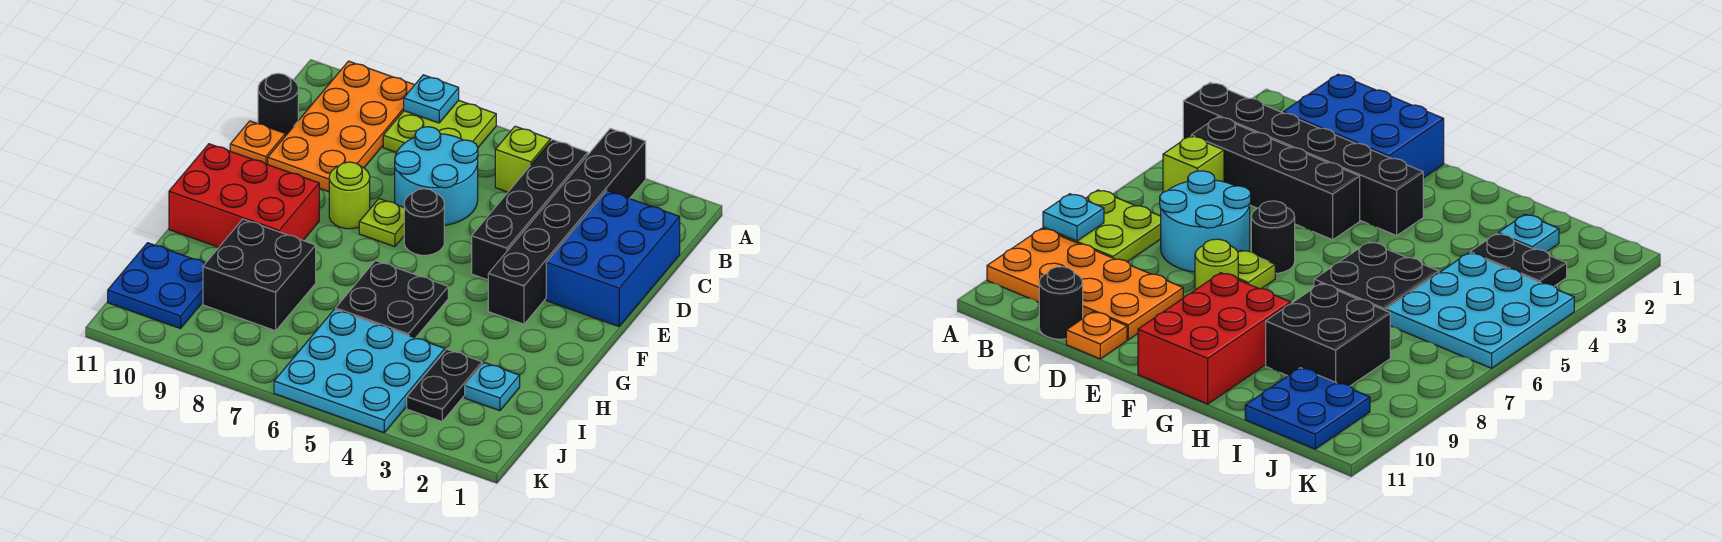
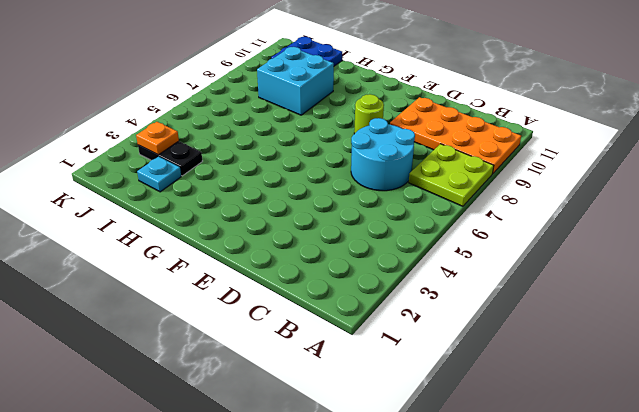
cyan brick H8:I9 level 1 -> black brick H8:I9 level 1
orange plate J3 level 2 -> orange plate D11 level 1
none -> black brick A3:F3 level 1
none -> black brick B4:E4 level 1
none -> lime brick B5 level 1

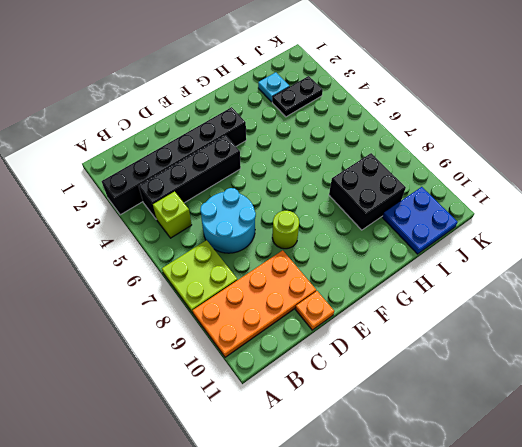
none -> blue brick C1:E2 level 1
none -> black round brick C11 level 1
none -> black round brick E6 level 1

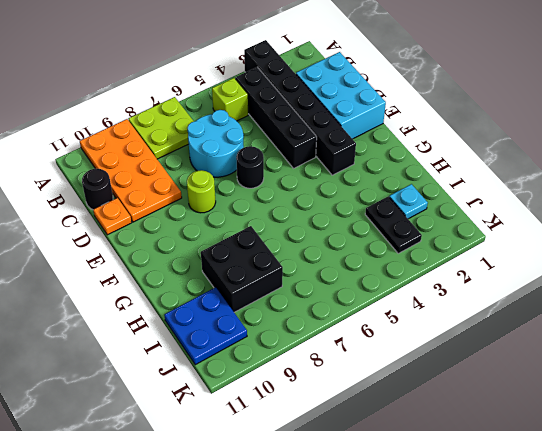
cyan brick C1:E2 level 1 -> blue brick C1:E2 level 1
none -> lime plate E7 level 1
none -> red brick F9:G11 level 1
none -> black plate G5:H6 level 1

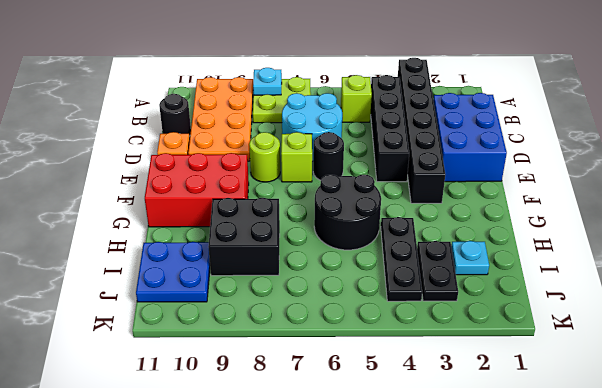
lime brick E7 level 1 -> lime plate E7 level 1
black round brick G5:H6 level 1 -> black plate G5:H6 level 1
black plate H4:J4 level 1 -> cyan plate I4:K6 level 1

